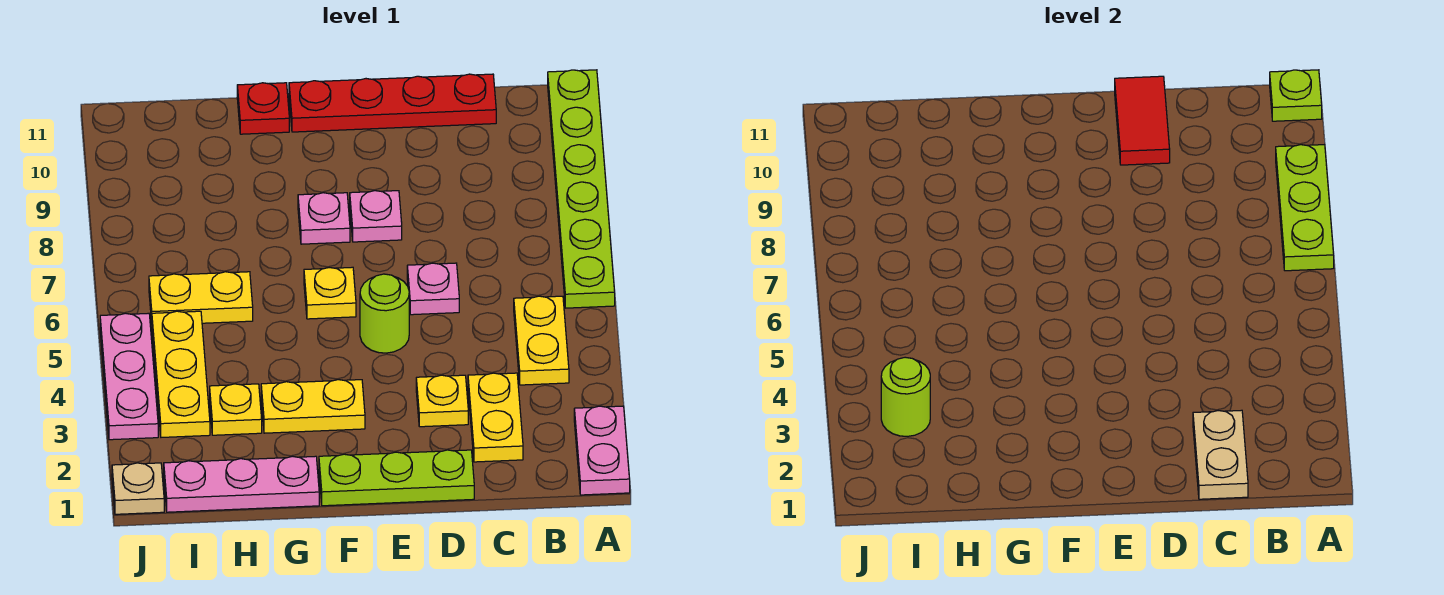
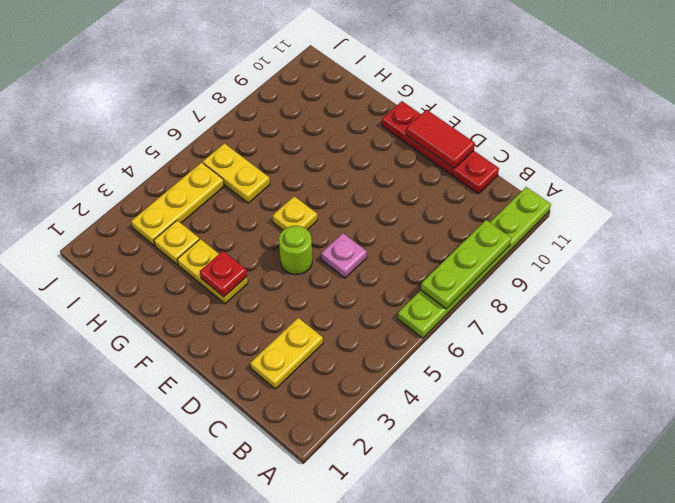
red tile D11:E11 level 2 -> red tile D10:D11 level 2
red plate F3 level 2 -> red plate G11 level 1
none -> pink plate A1:A2 level 1
none -> yellow plate B4:B5 level 1
none -> lime plate D1:F1 level 1

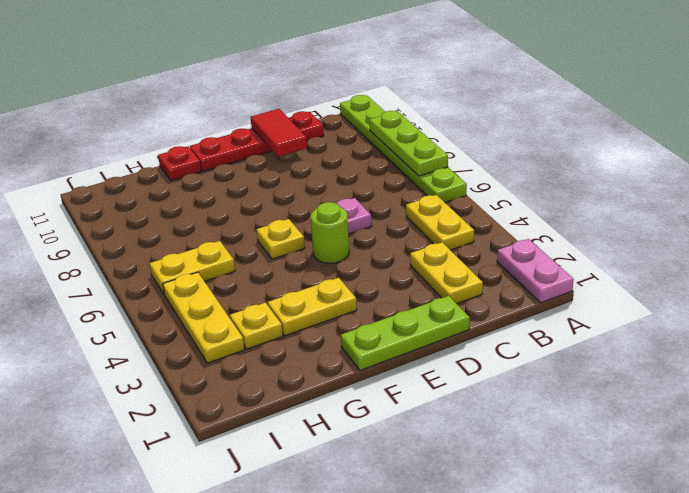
none -> yellow plate D3 level 1
none -> pink plate E8 level 1
none -> pink plate F8 level 1

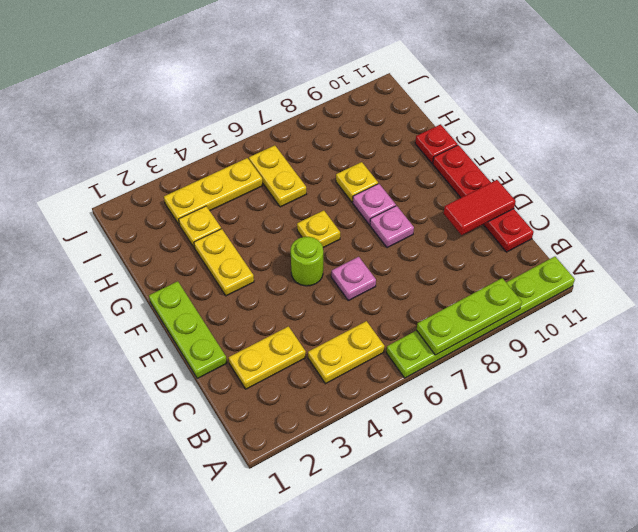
yellow plate G8 level 1 -> yellow plate D3 level 1
none -> pink plate A1:A2 level 1
none -> pink plate G1:I1 level 1
none -> tan plate J1 level 1

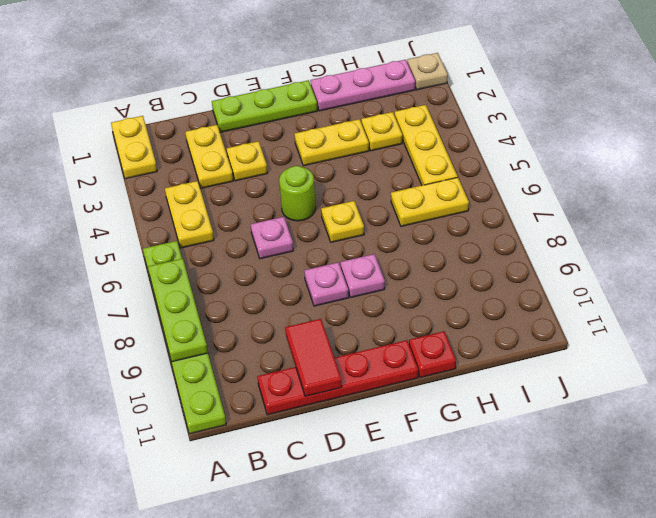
yellow plate A1:A2 level 1 -> pink plate A1:A2 level 1
none -> pink plate J3:J5 level 1
none -> lime plate A11 level 2
none -> tan plate C1:C2 level 2

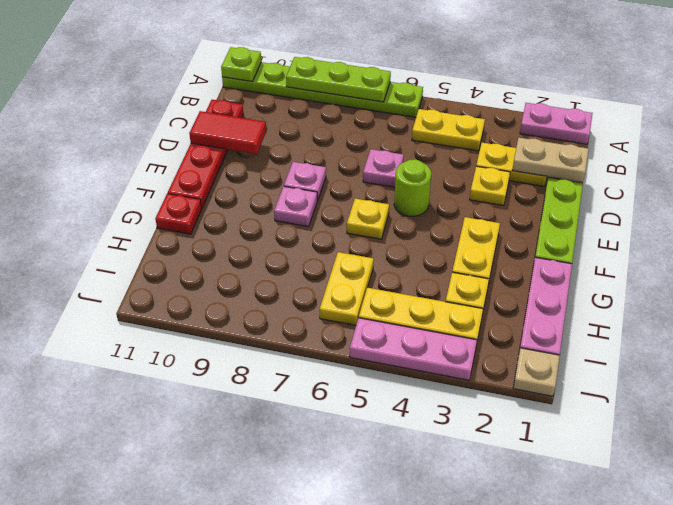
none -> lime round brick I3 level 2

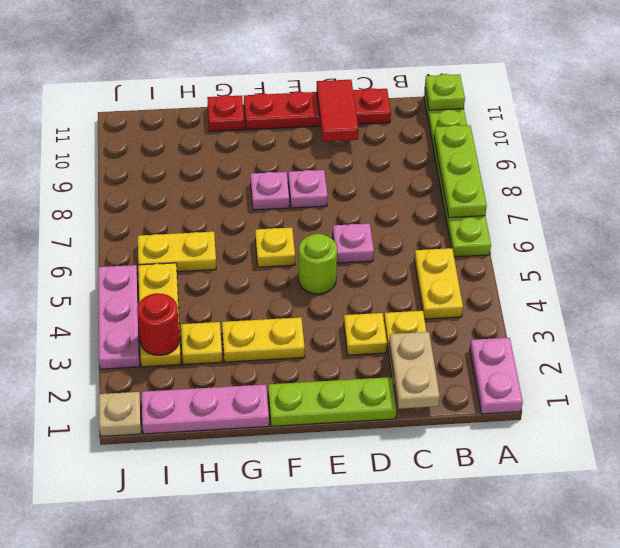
red round brick I3 level 2 -> lime round brick I3 level 2

